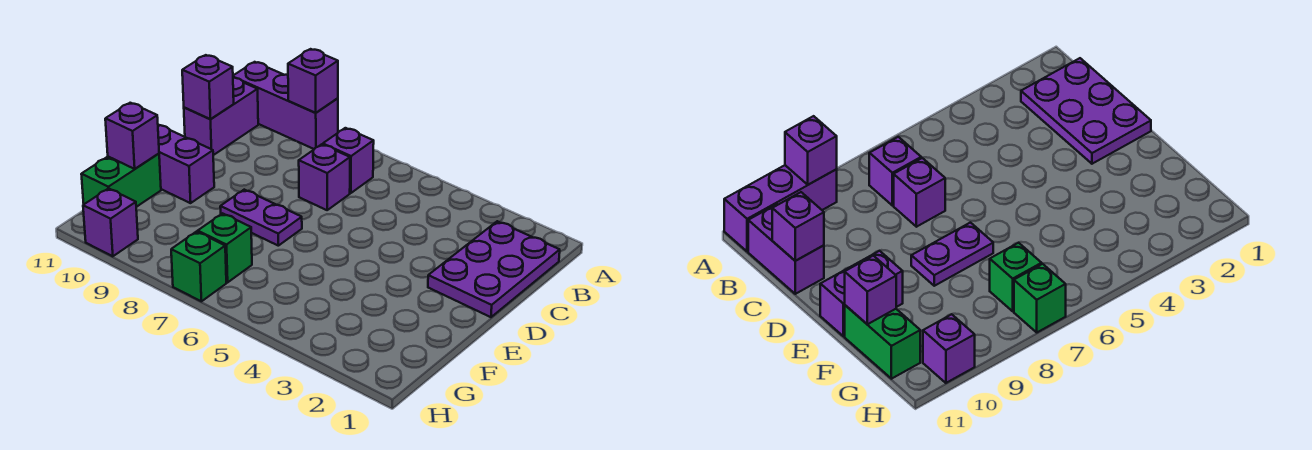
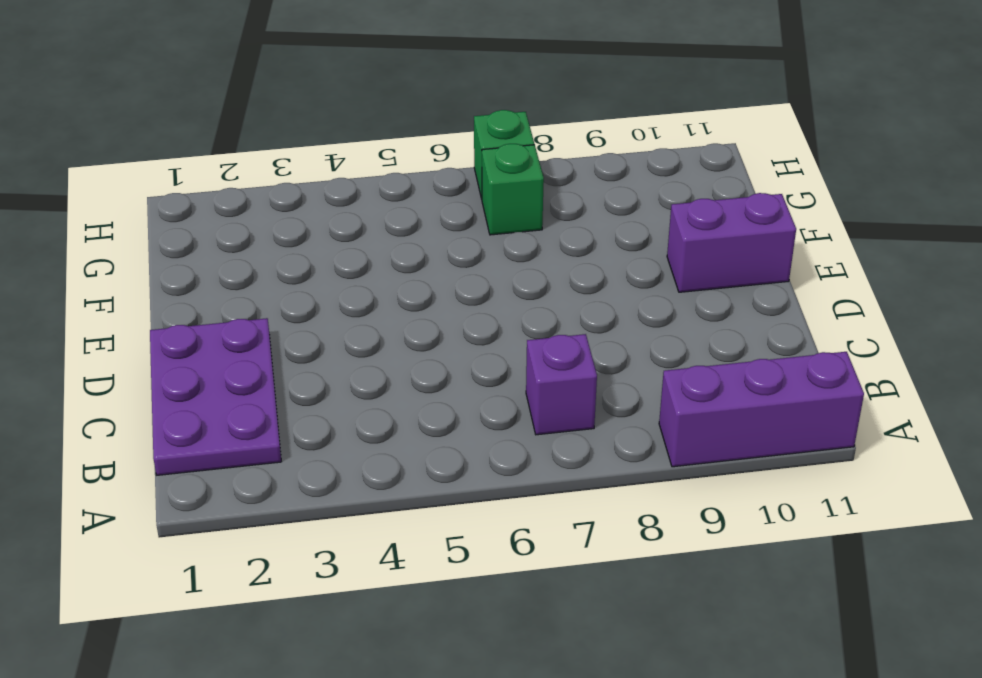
none -> purple brick B11:C11 level 1
none -> purple brick C7 level 1
none -> purple plate E7:E8 level 1

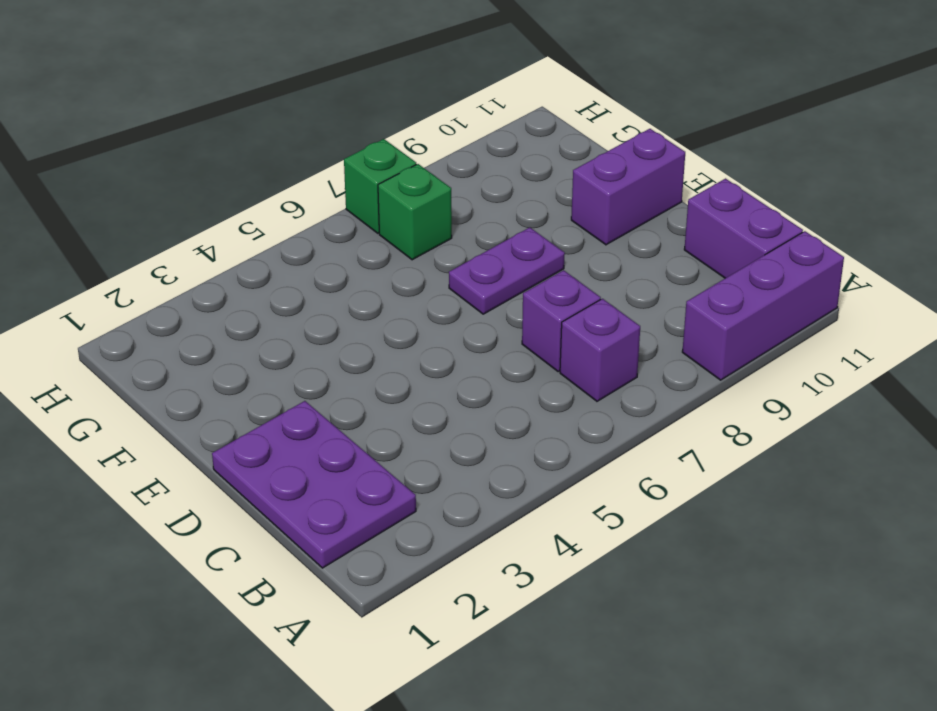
none -> green brick F11:G11 level 1
none -> purple brick H10 level 1
none -> purple brick A9 level 2

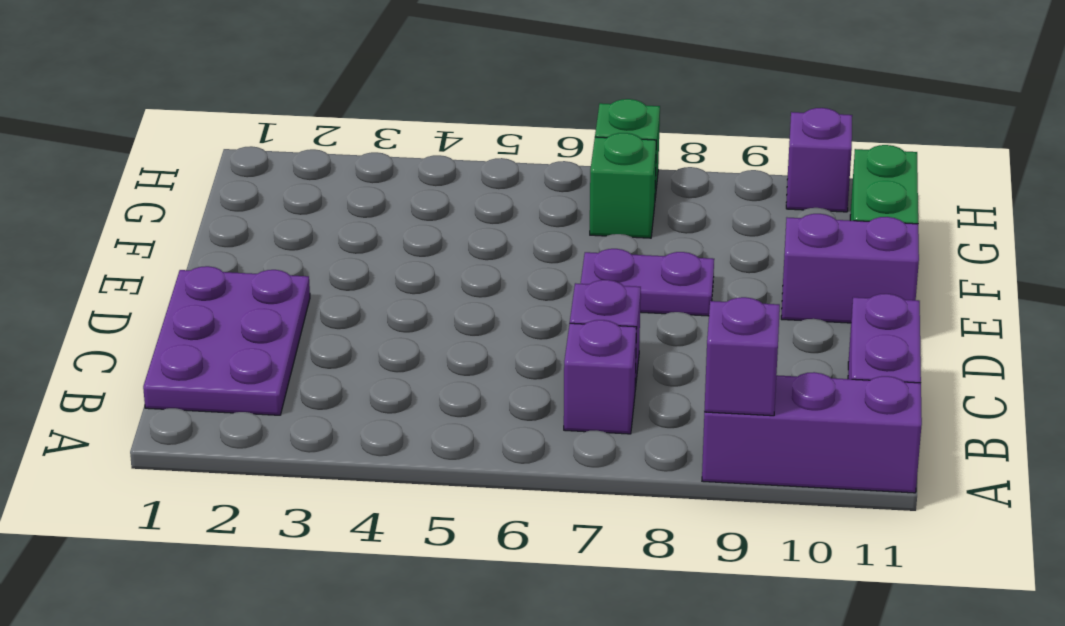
none -> purple brick C11 level 2
none -> purple brick F11 level 2

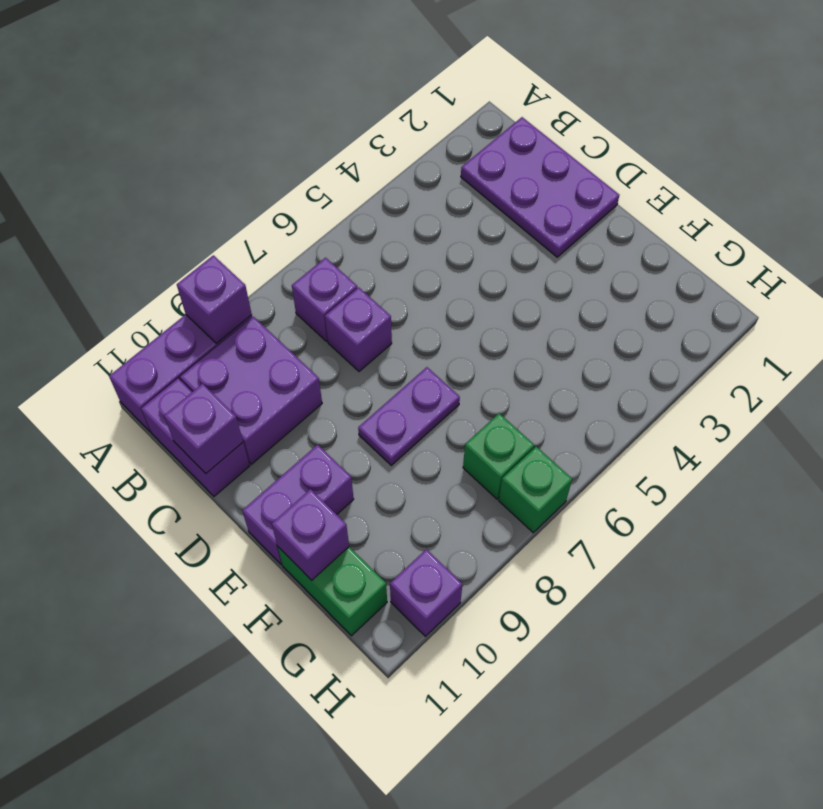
purple brick B9:C10 level 1 -> none

